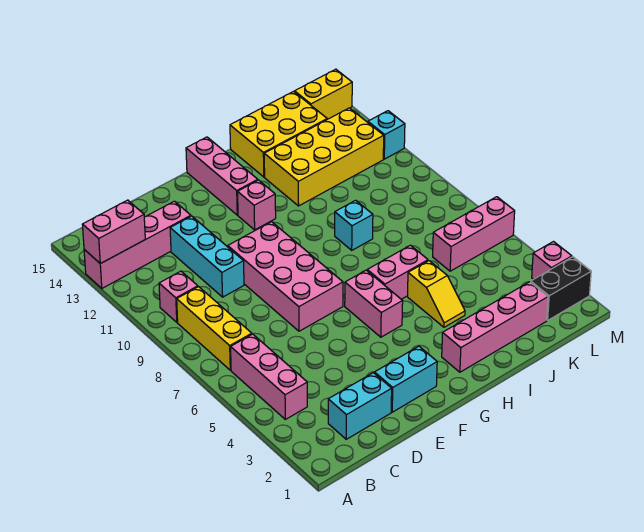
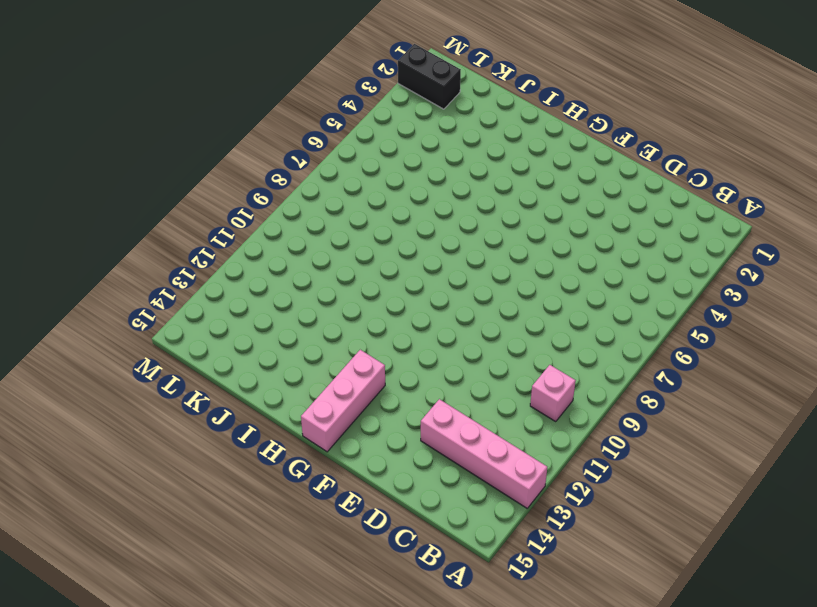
none -> pink brick B4:B6 level 1
none -> yellow brick B7:B9 level 1
none -> cyan brick C2:D2 level 1

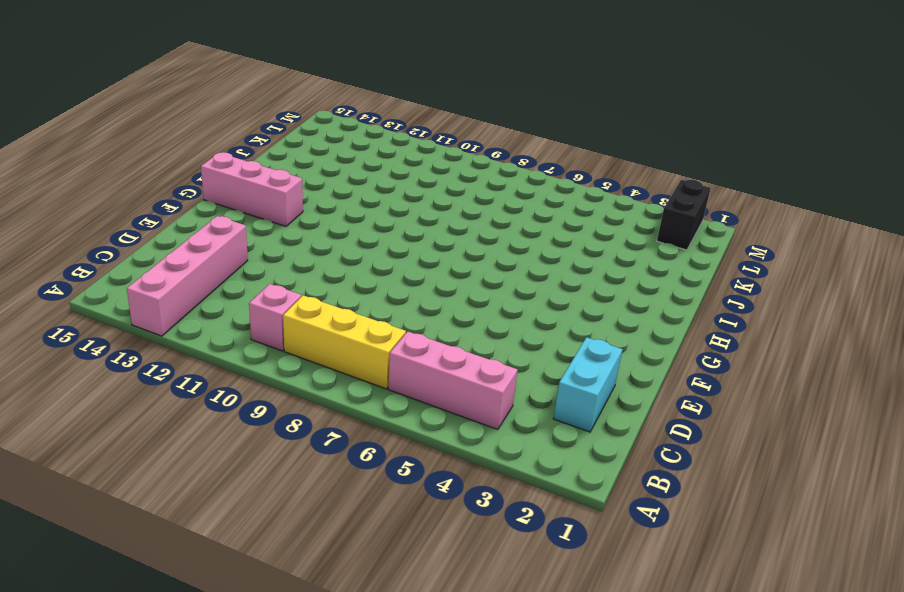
none -> cyan brick D10:D12 level 1
none -> cyan brick E2:F2 level 1
none -> pink brick E7:F10 level 1

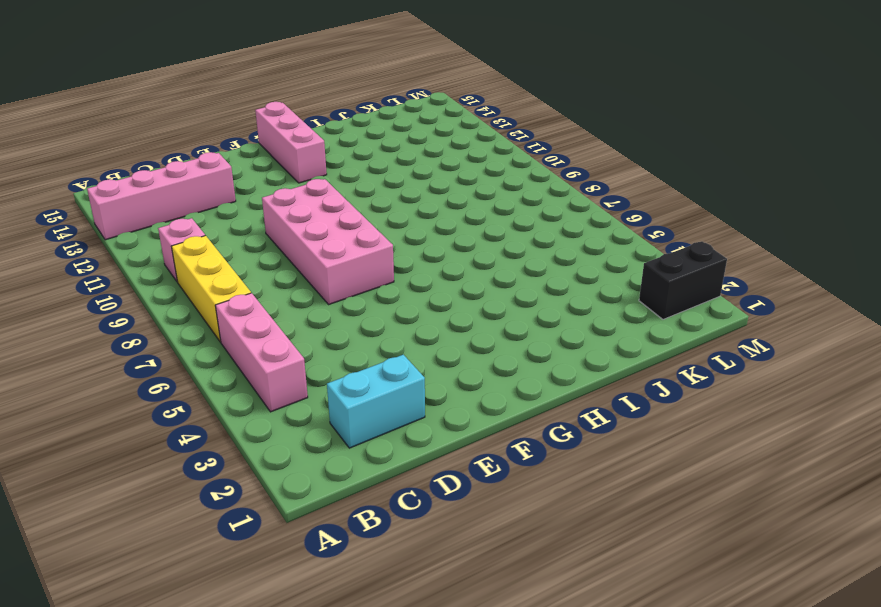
none -> cyan brick D10:D12 level 1
none -> cyan brick E2:F2 level 1
none -> pink brick G5:G6 level 1

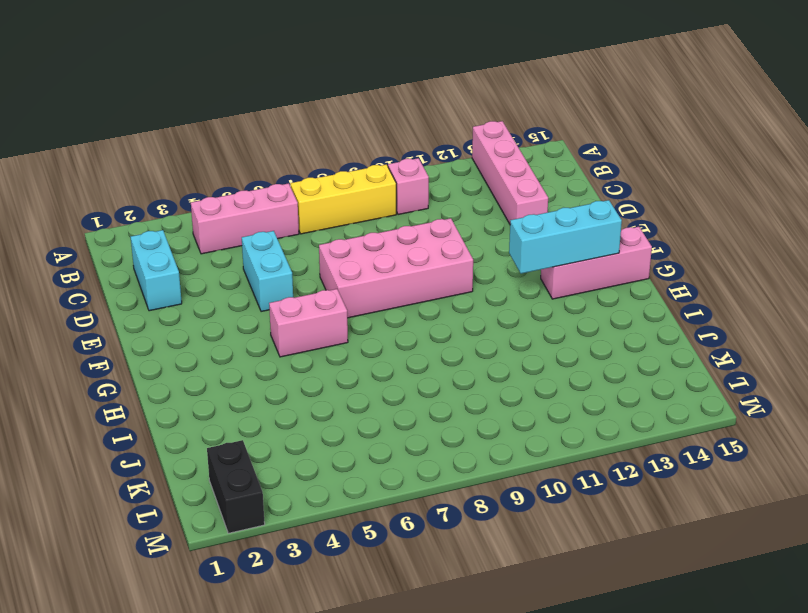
cyan brick D5:E5 level 1 -> cyan brick E2:F2 level 1
cyan brick G12:G14 level 2 -> cyan brick D10:D12 level 1
none -> pink brick G12 level 1
none -> pink brick H2:K2 level 1
none -> pink brick H6:I6 level 1

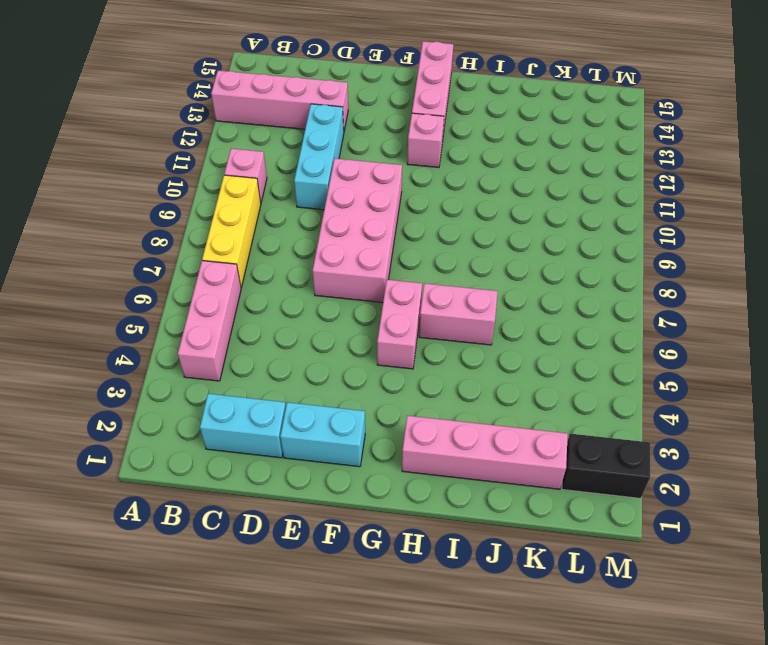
none -> yellow slope I4:I5 level 1 top 5
none -> cyan brick I9 level 1
none -> yellow brick I12:L13 level 1

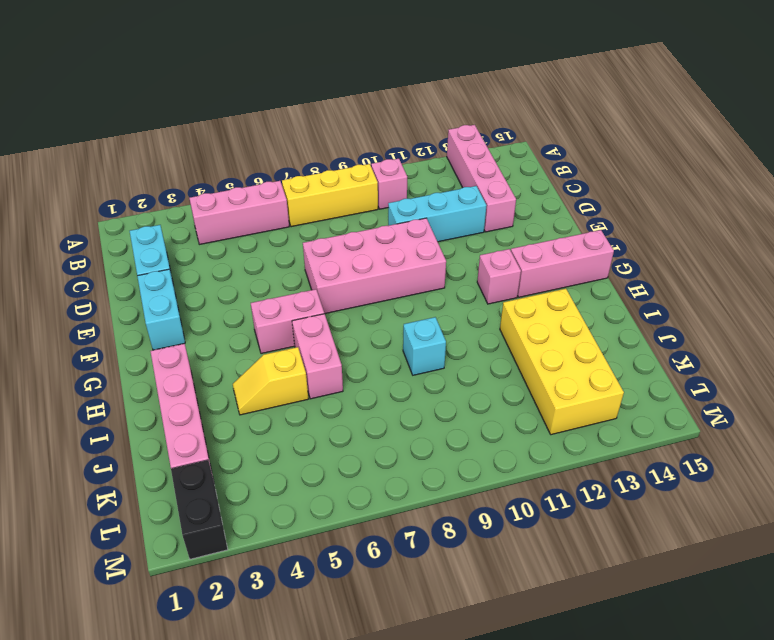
none -> yellow brick I14:K15 level 1
none -> pink brick K6:M6 level 1
none -> yellow brick L15:M15 level 1

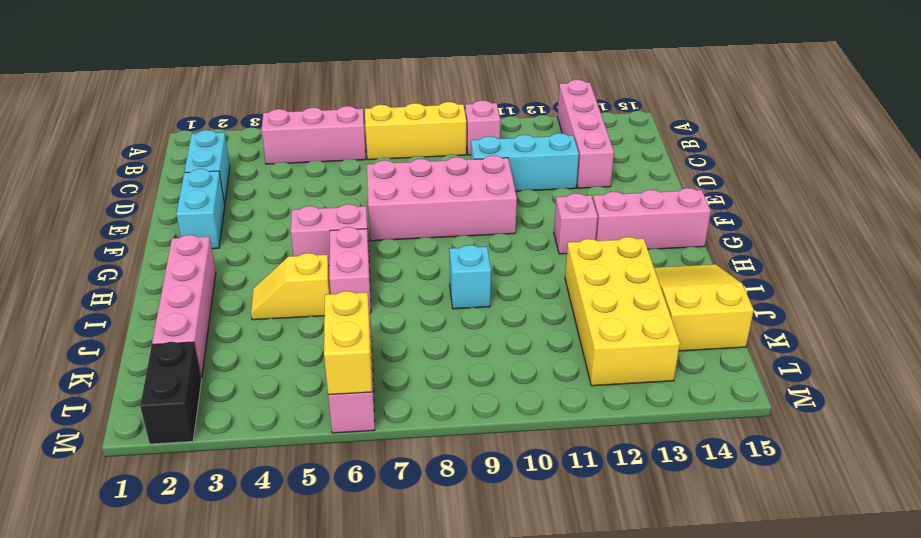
yellow slope I14:K15 level 1 top K -> yellow brick I14:K15 level 1
yellow brick L6:M6 level 2 -> yellow brick L15:M15 level 1
none -> pink brick M3 level 1
none -> cyan brick M12 level 1
none -> pink brick A13:B13 level 2

